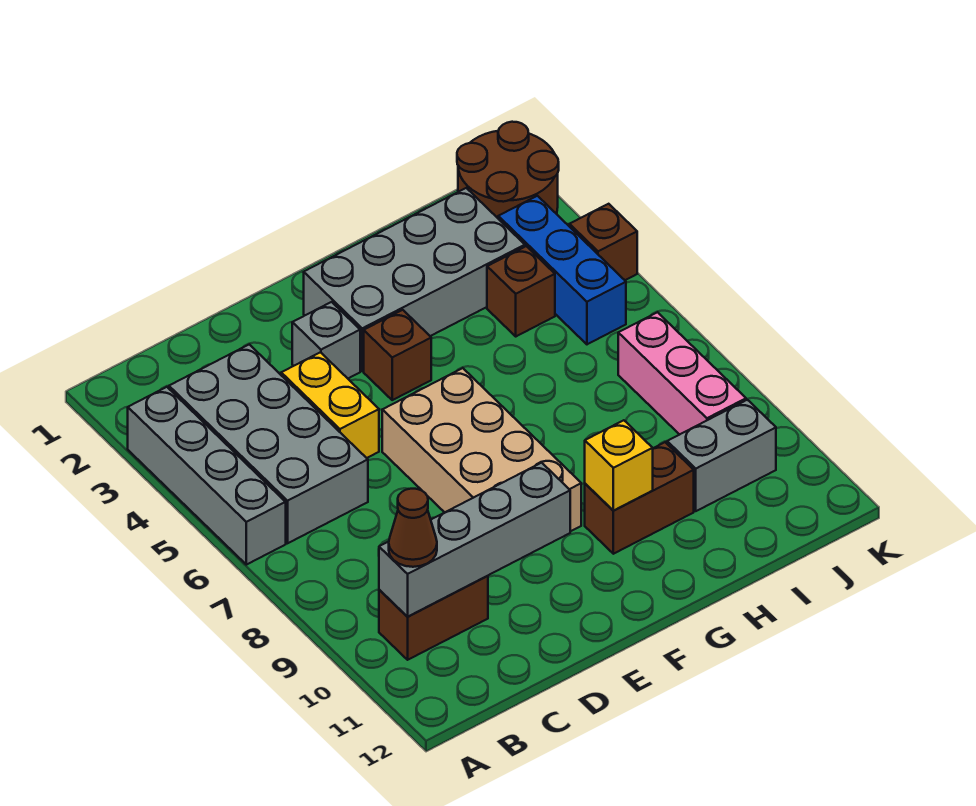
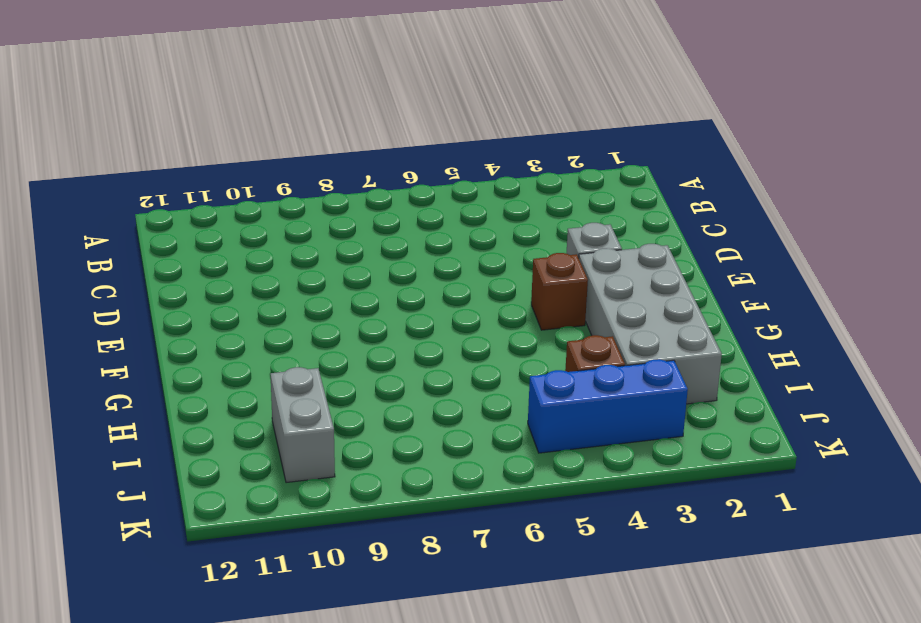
none -> grey brick A3:A6 level 1
none -> grey brick B3:C6 level 1
none -> brown brick B10:C10 level 1

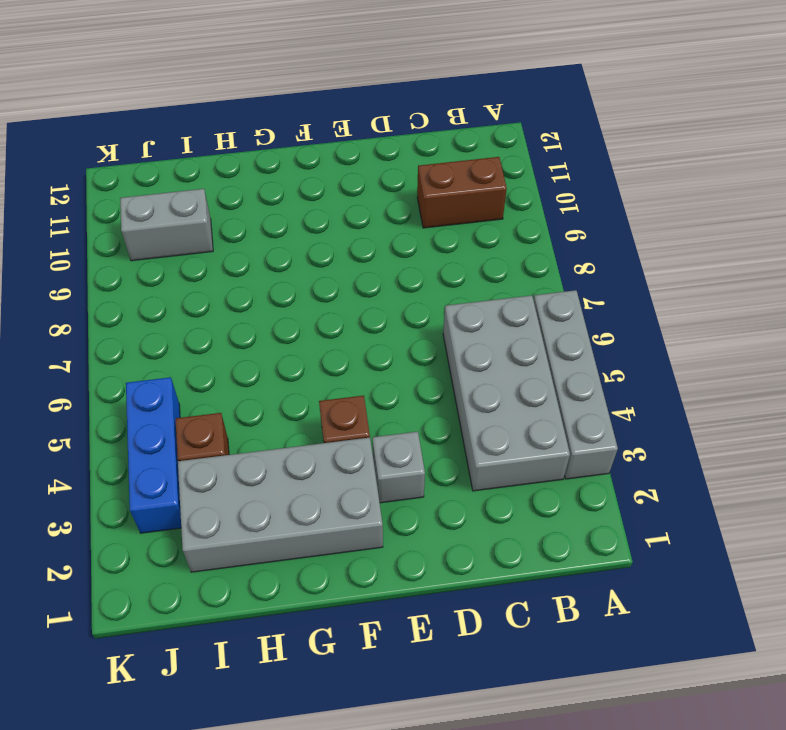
none -> yellow brick D4:D5 level 1
none -> tan brick E6:F9 level 1
none -> brown brick G10:H10 level 1

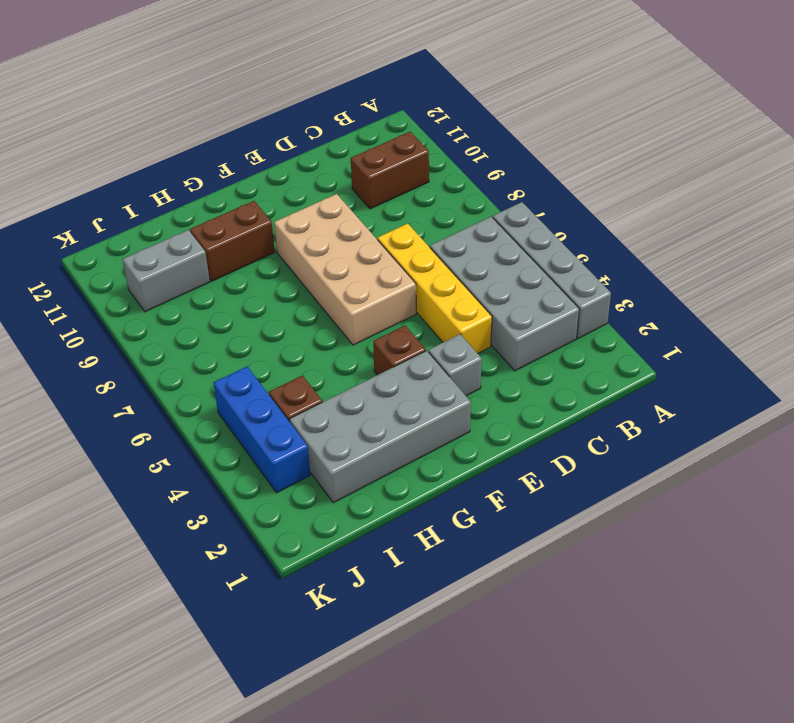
yellow brick D4:D7 level 1 -> yellow brick D4:D5 level 1
none -> brown round brick J1:K2 level 1
none -> pink brick J7:J9 level 1
none -> brown brick K4 level 1

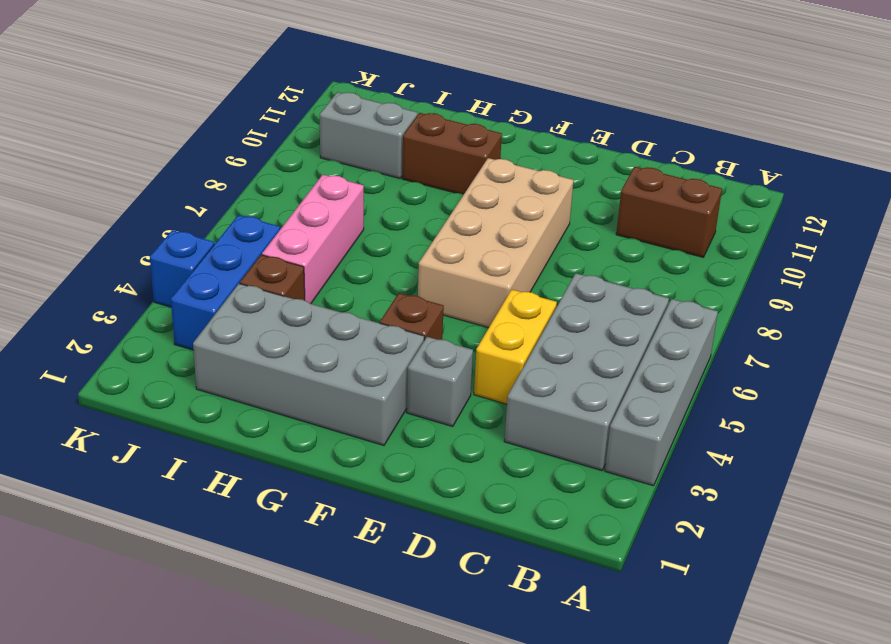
pink brick I5:I7 level 1 -> pink brick J7:J9 level 1
blue brick K4 level 1 -> brown brick K4 level 1
none -> brown round brick J1:K2 level 1
none -> grey brick B10:E10 level 2
none -> yellow brick G10 level 2

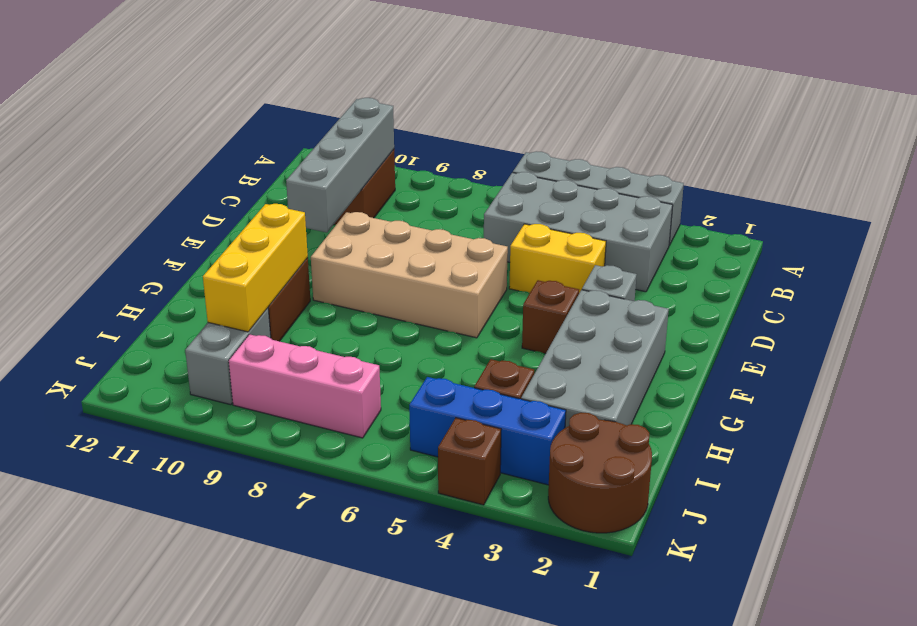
yellow brick G10:I10 level 2 -> yellow brick G10 level 2
none -> brown cone B10 level 3

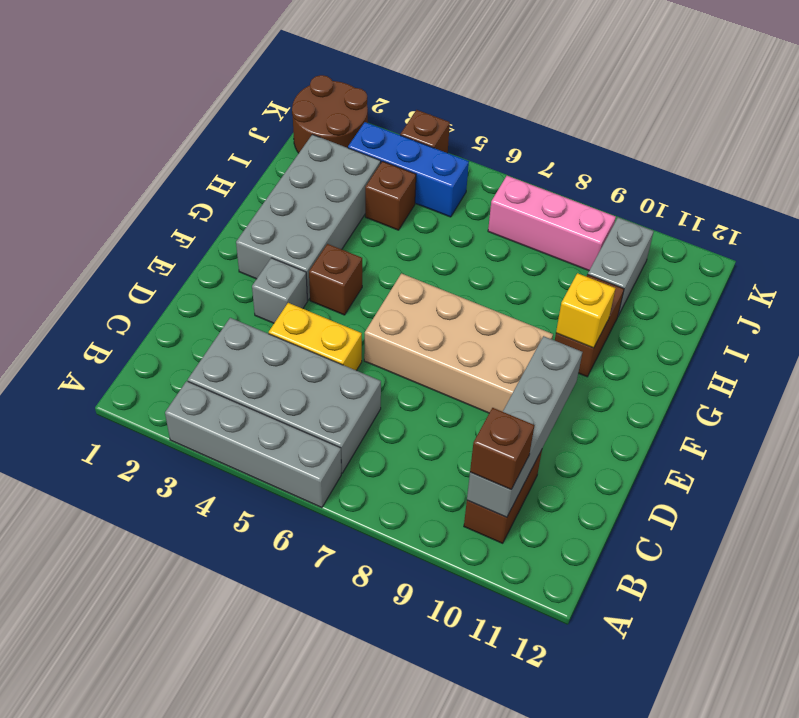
brown brick B10 level 3 -> brown cone B10 level 3

